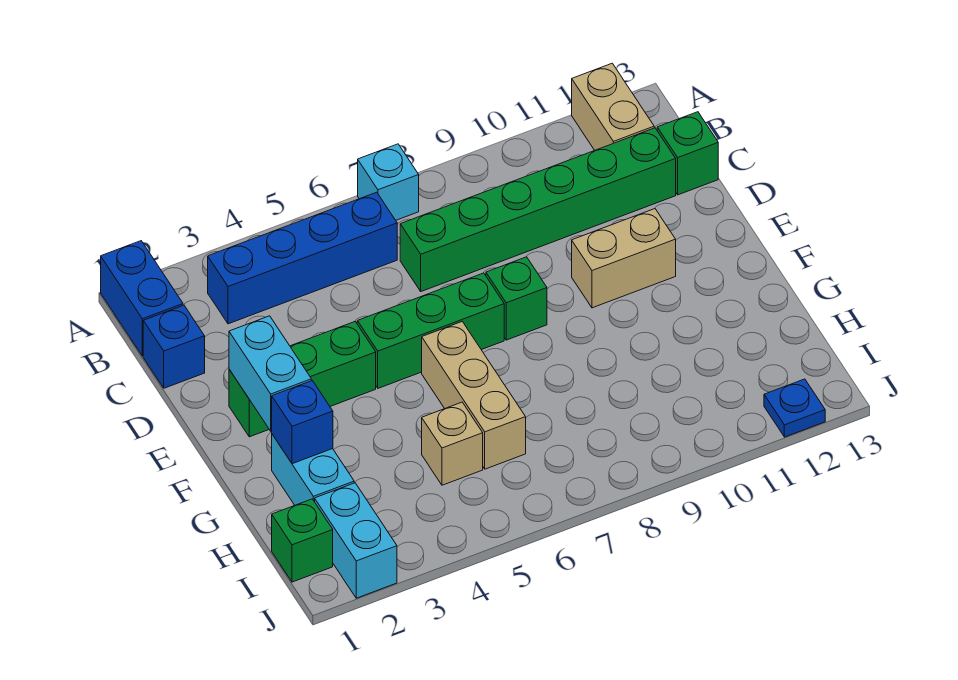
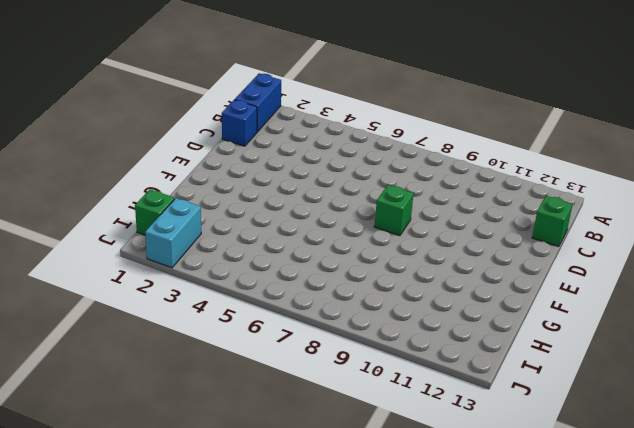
none -> cyan brick A7 level 1
none -> tan brick A12:B12 level 1
none -> blue brick B3:B6 level 1

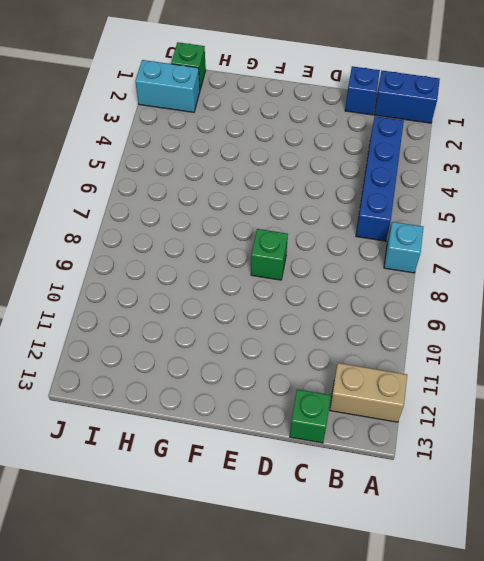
none -> green brick C7:C12 level 1
none -> green brick E2:E4 level 1
none -> green brick E5:E7 level 1

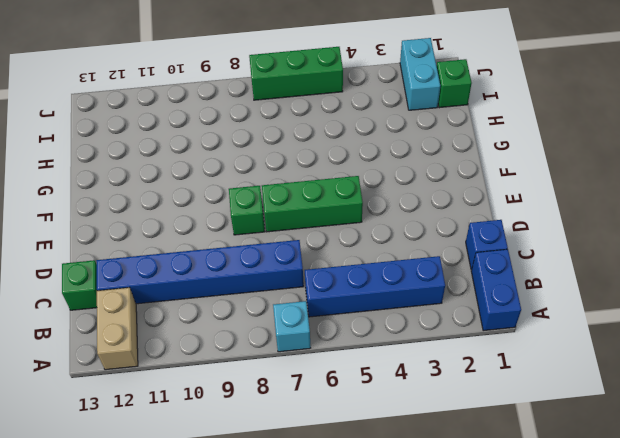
blue brick C7:C12 level 1 -> green brick C7:C12 level 1
green brick J5:J7 level 1 -> green brick E2:E4 level 1
none -> tan brick E10:E11 level 1
none -> tan brick F6:H6 level 1
none -> cyan brick G2:H2 level 1

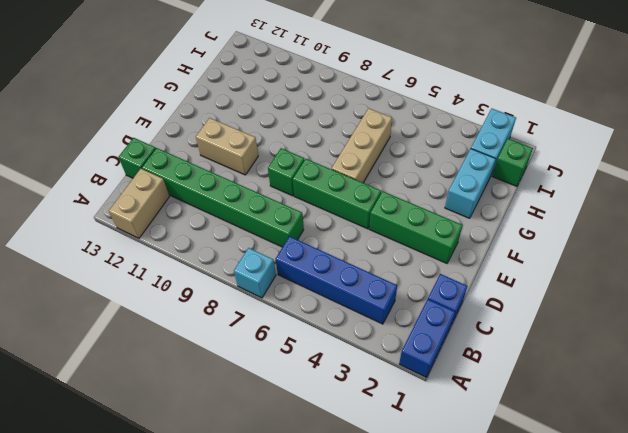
none -> tan brick H5 level 1
none -> blue plate J12 level 1
none -> cyan brick E2:F2 level 2

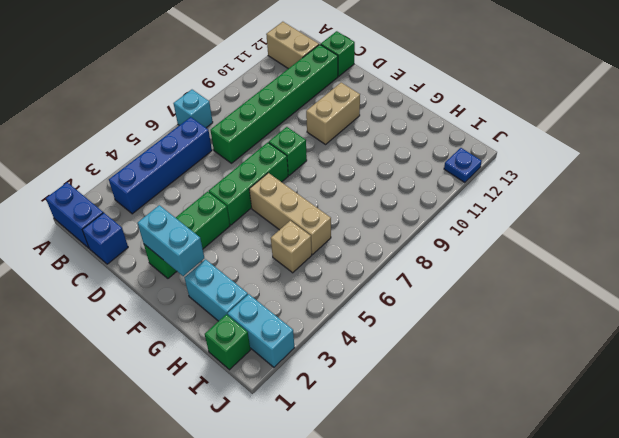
none -> blue brick G2 level 2

